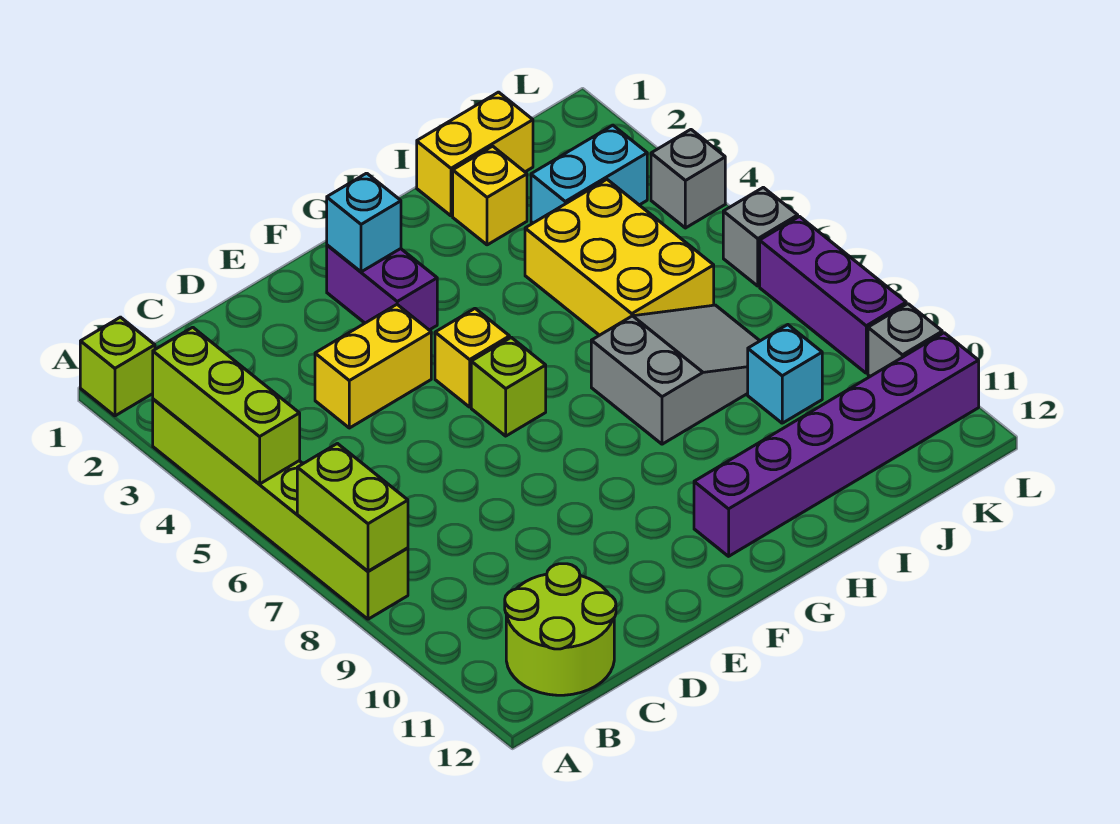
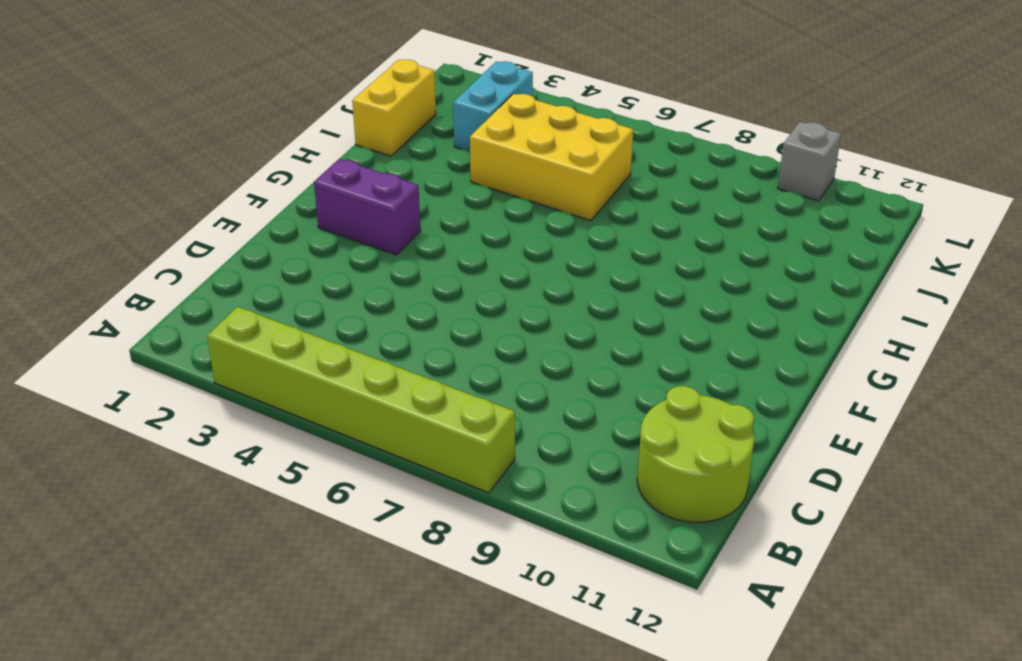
none -> lime brick A1 level 1
none -> yellow brick D4:E4 level 1
none -> yellow brick F5 level 1

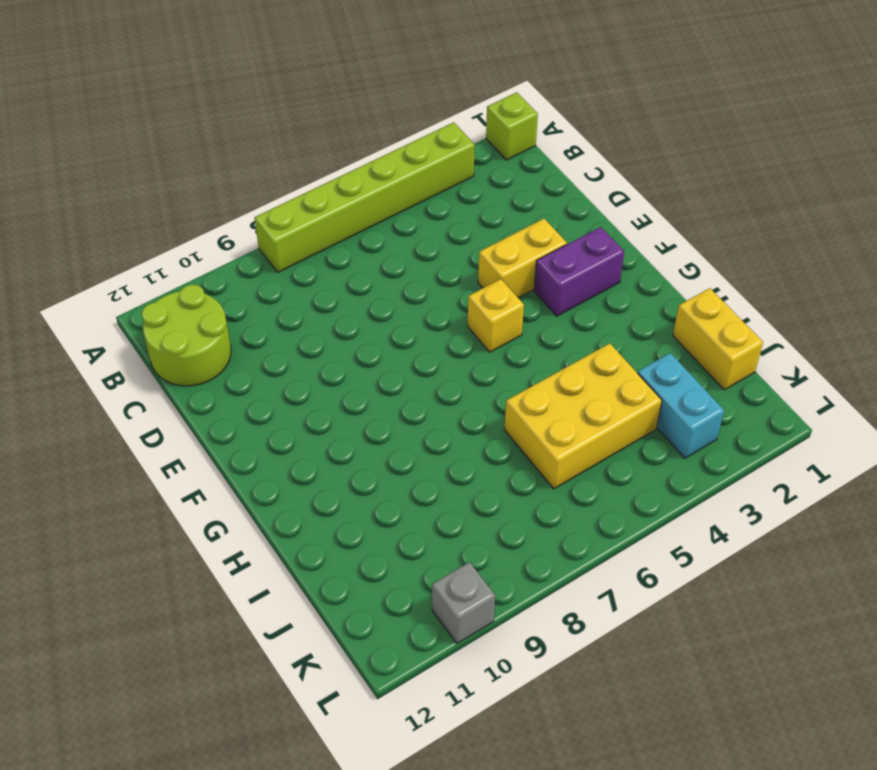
yellow brick E3:E4 level 1 -> yellow brick D4:E4 level 1
none -> lime brick F6 level 1
none -> purple brick G11:L11 level 1
none -> grey slope H7:J8 level 1 top H

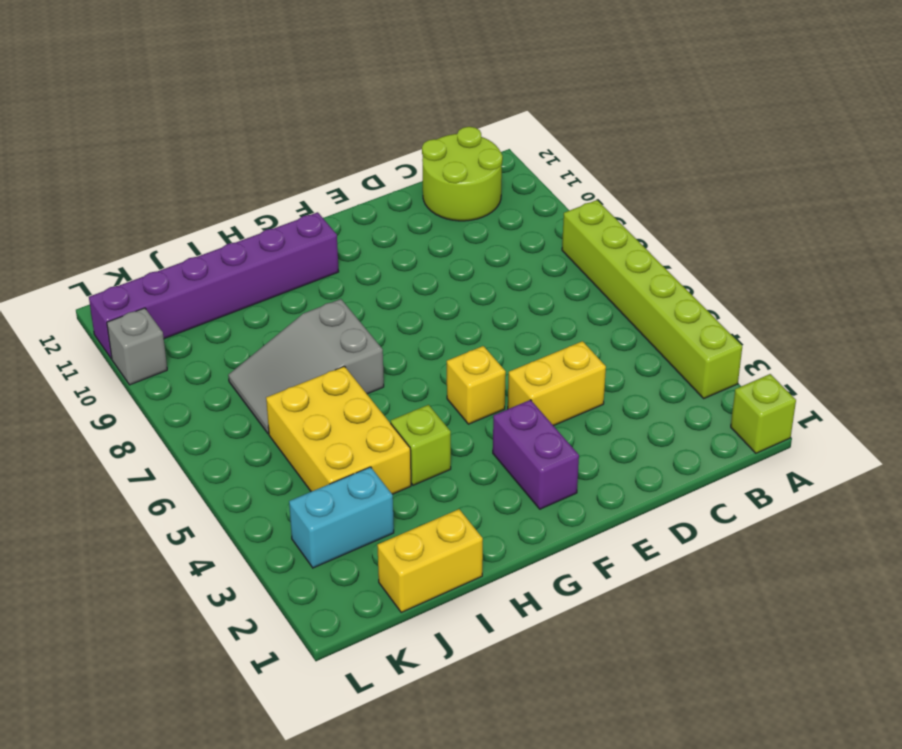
lime brick H4 level 1 -> lime brick F6 level 1
none -> yellow brick I2 level 1
none -> cyan brick J9 level 1
none -> grey brick L4 level 1

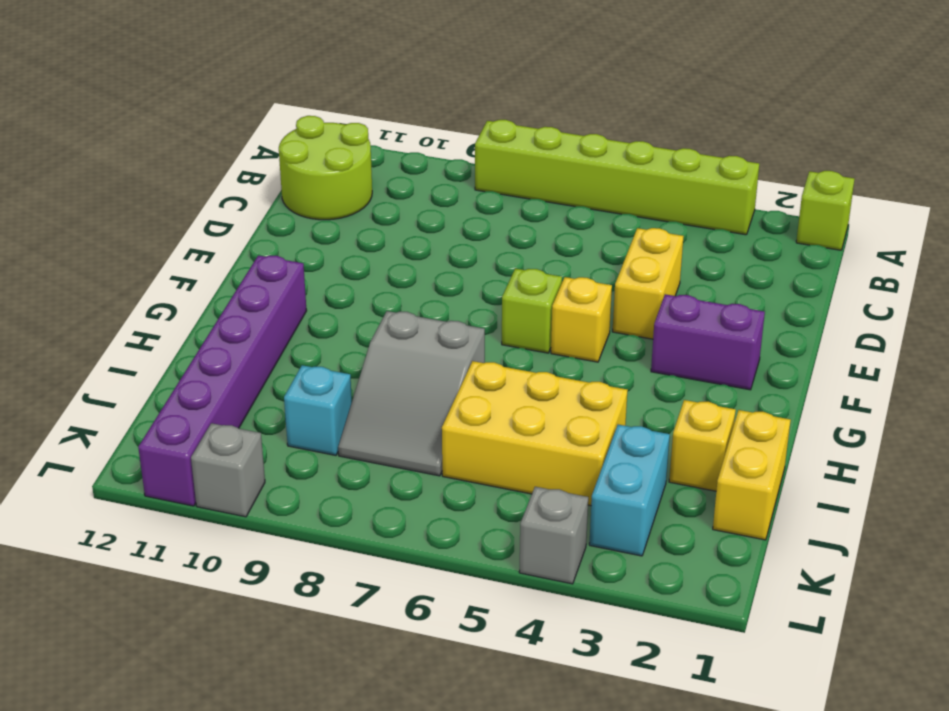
none -> grey brick L6 level 1
none -> purple brick L7:L9 level 1
none -> lime brick A3:A5 level 2

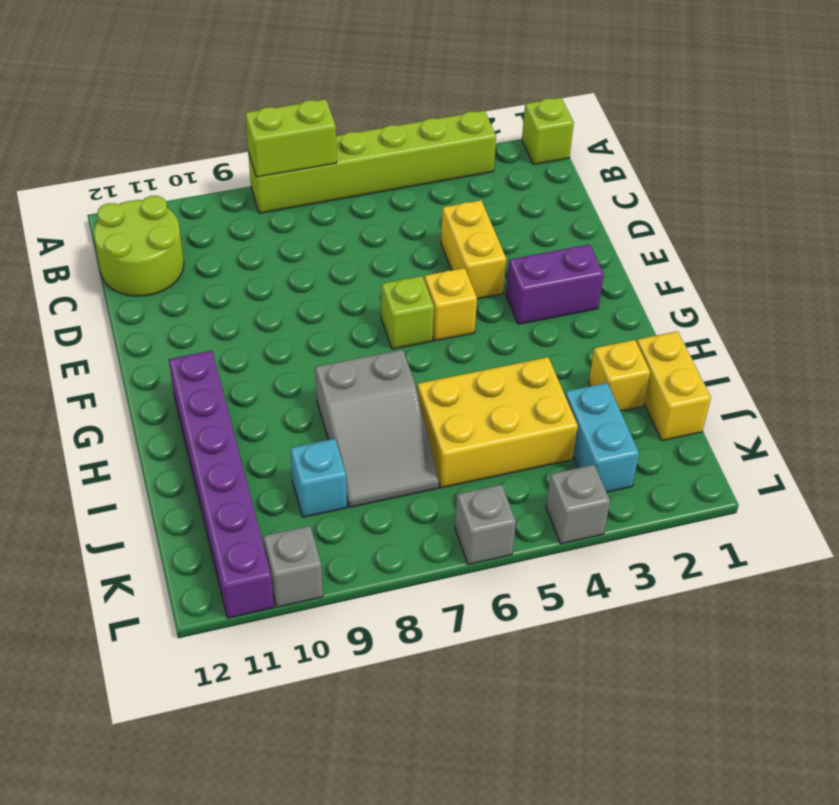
none -> purple brick L7:L9 level 1
none -> lime brick A3:A5 level 2
none -> cyan brick F2 level 2

